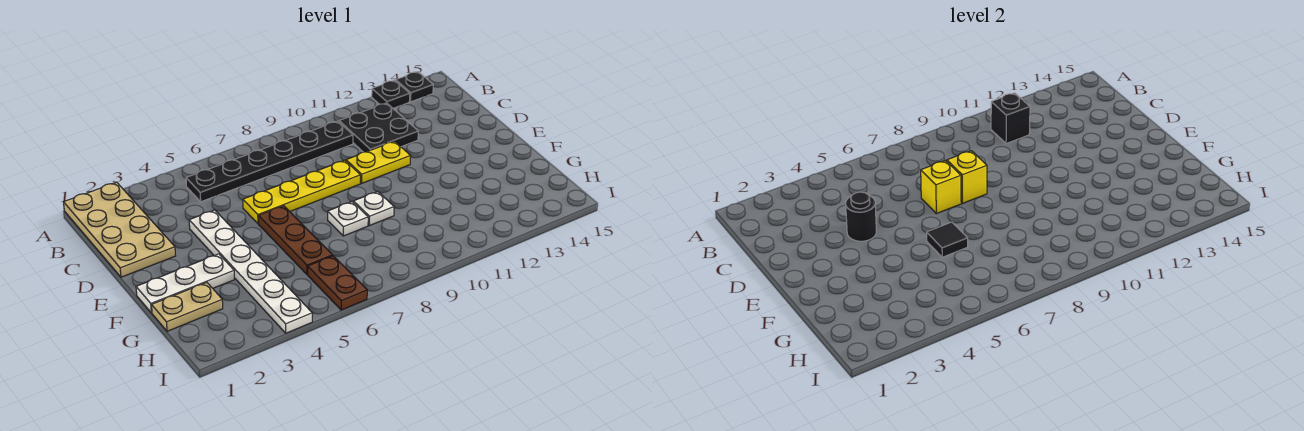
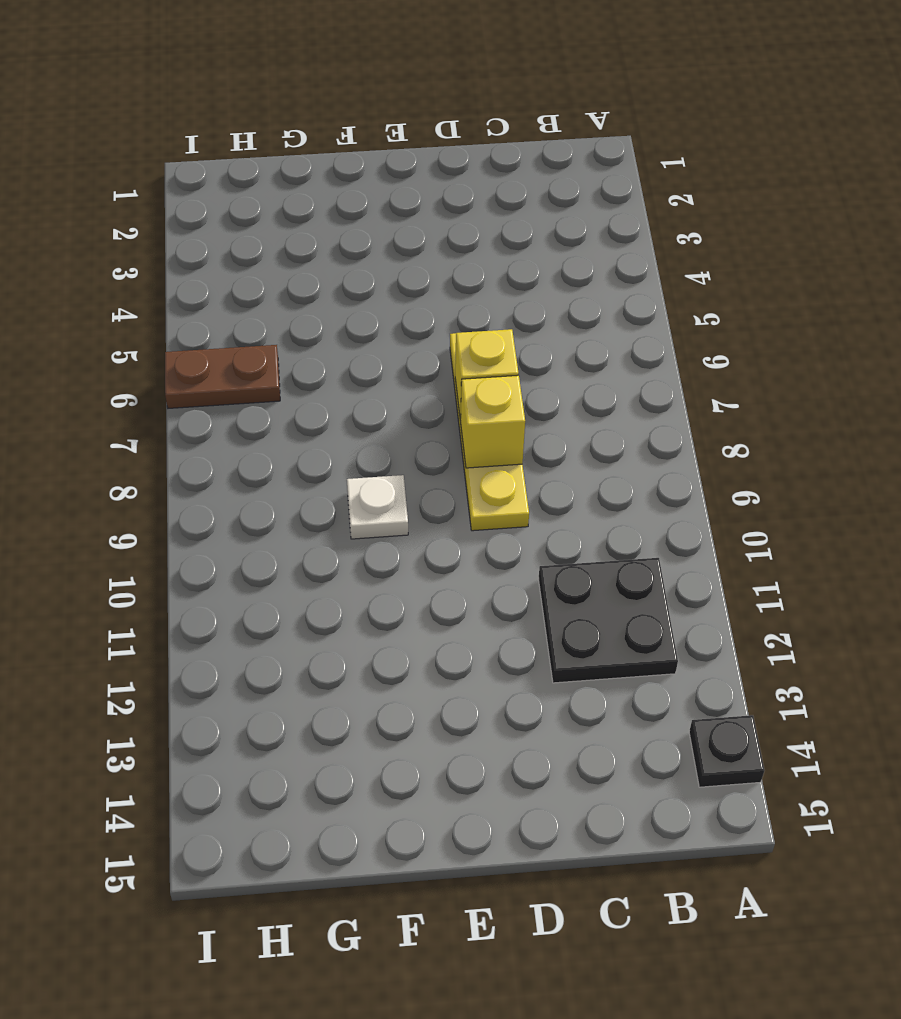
none -> tan plate A1:D2 level 1
none -> black plate A13 level 1
none -> black plate B5:B10 level 1

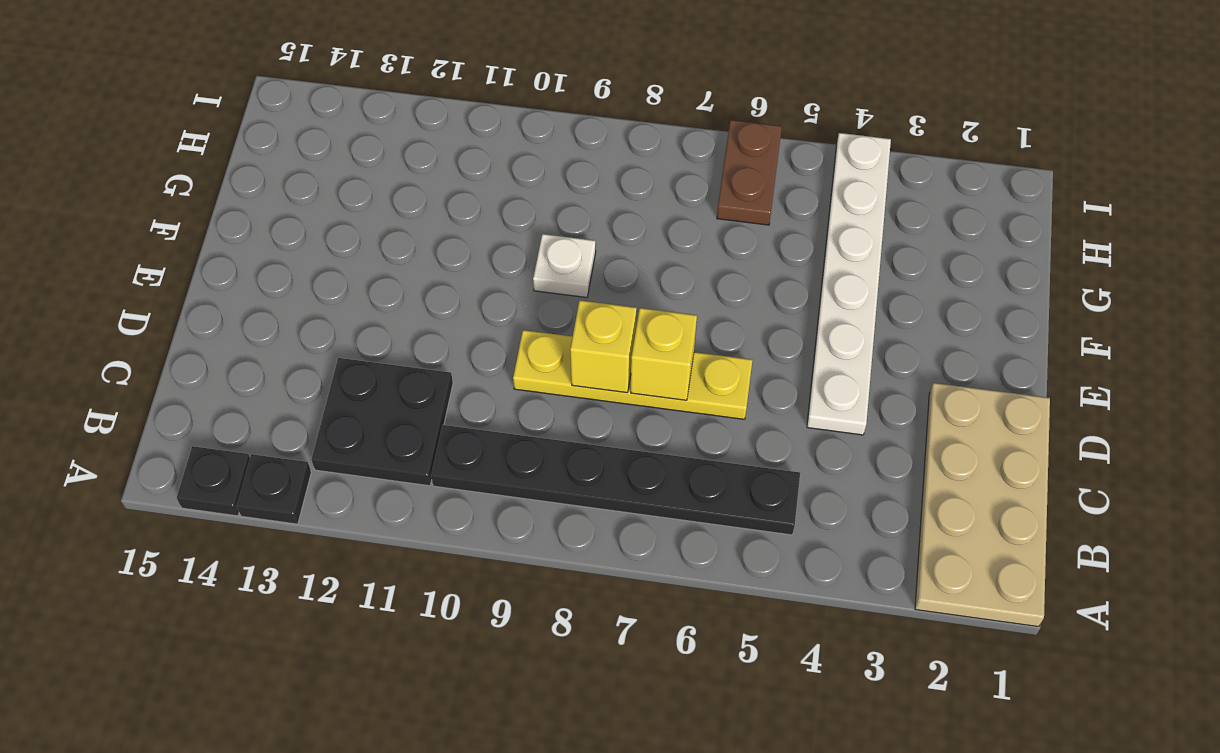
none -> yellow plate D10:D11 level 1
none -> brown plate E6:G6 level 1
none -> white plate F1:F3 level 1

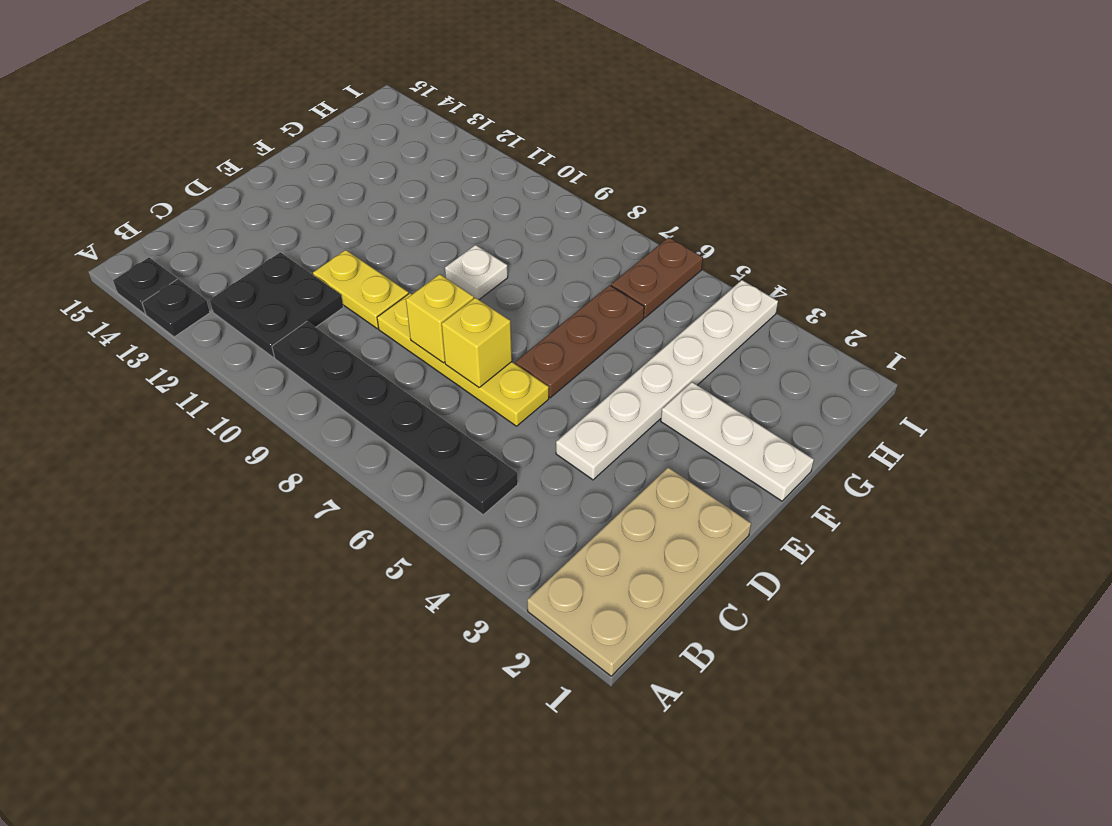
none -> white plate F8 level 1
none -> tan plate G1:G2 level 1
none -> black brick B11 level 2

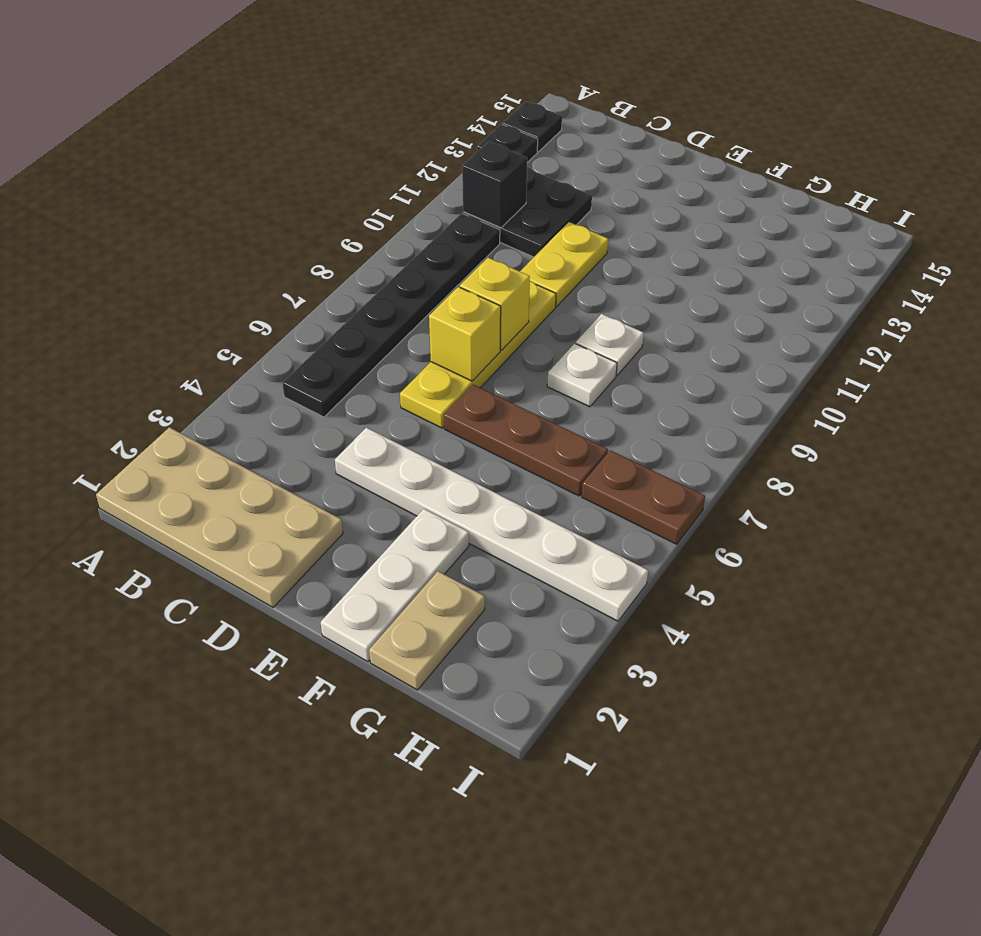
none -> black round brick D4 level 2
none -> black tile F6 level 2

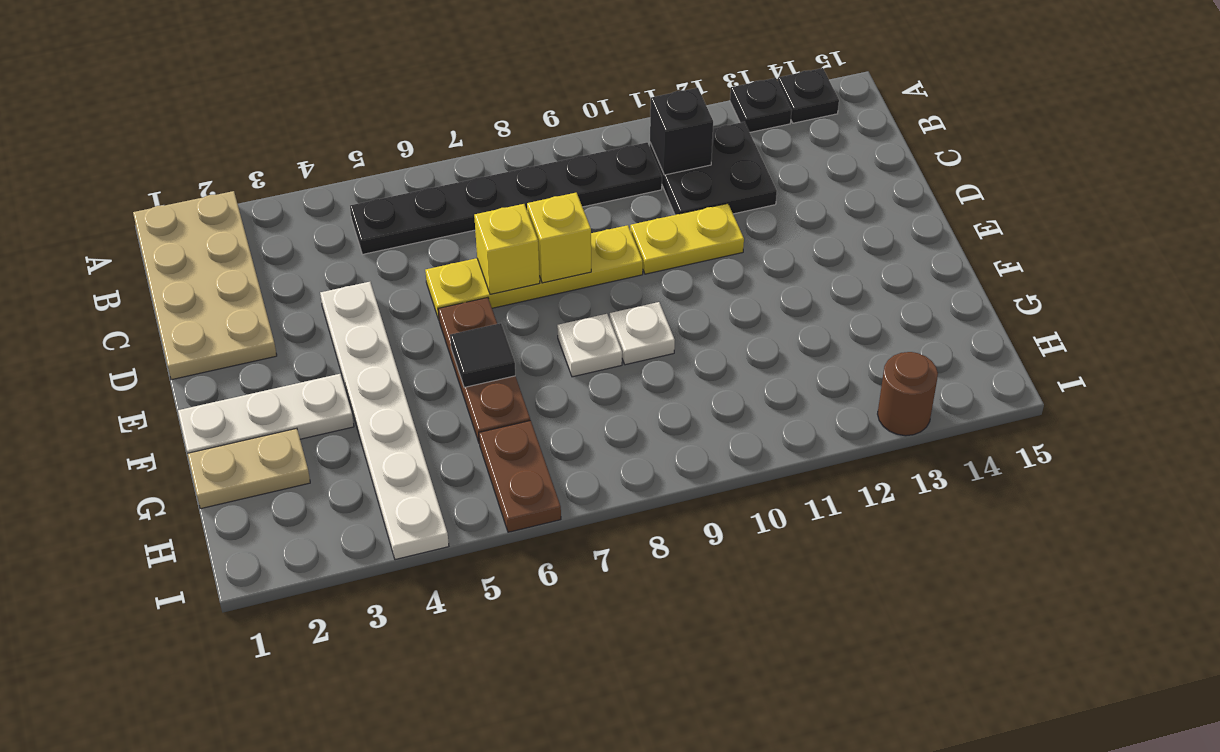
brown round brick I13 level 1 -> none
none -> black round brick D4 level 2

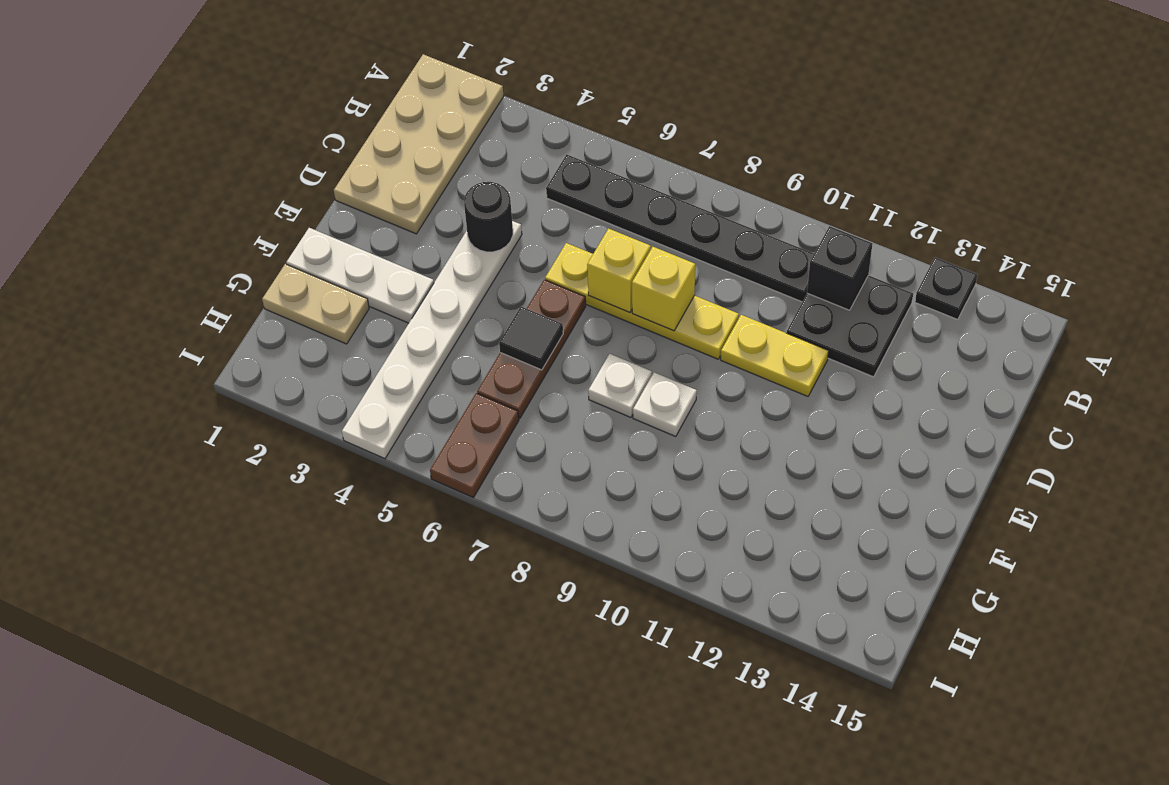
none -> black plate A14 level 1

